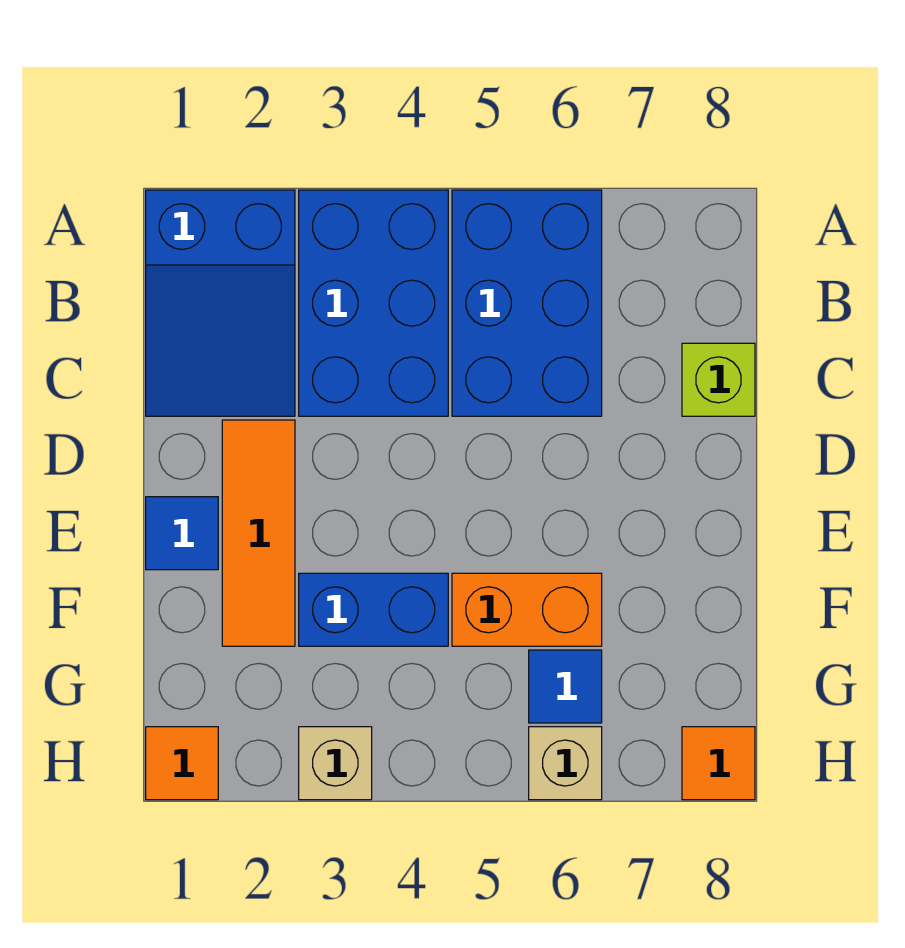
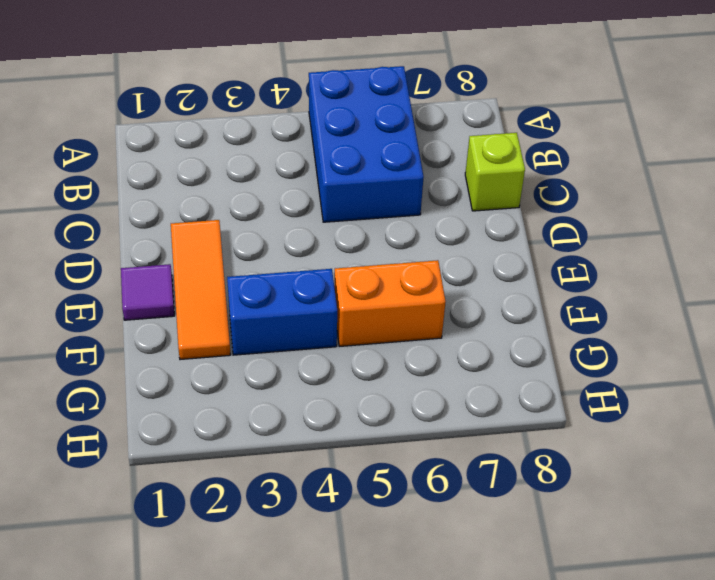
purple tile E1 level 1 -> blue tile E1 level 1
none -> blue slope A1:C2 level 1 top A
none -> blue brick A3:C4 level 1
none -> blue tile G6 level 1

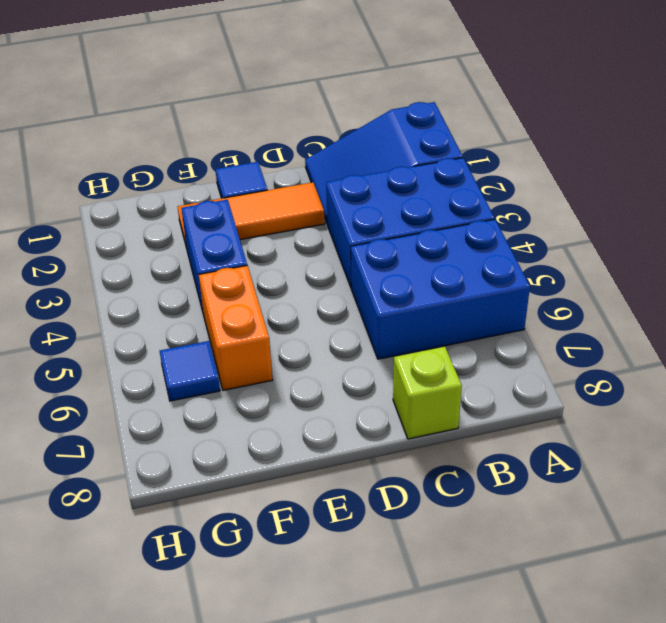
none -> orange tile H1 level 1
none -> tan brick H3 level 1
none -> tan brick H6 level 1

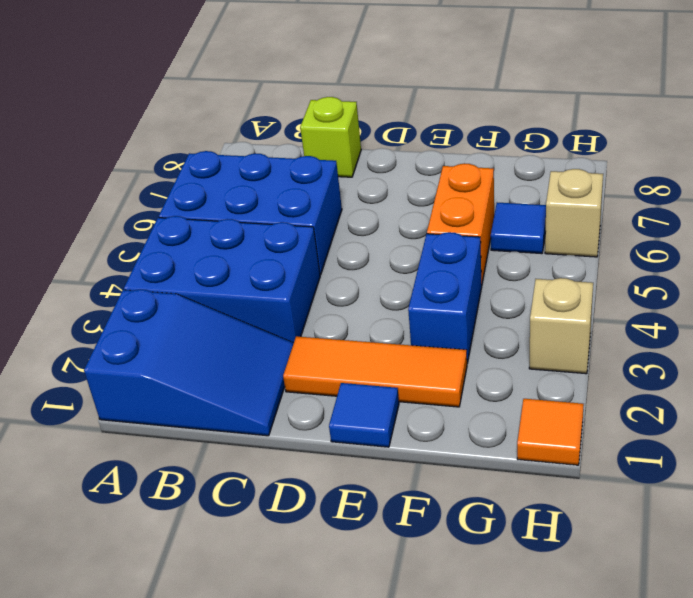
none -> orange tile H8 level 1

